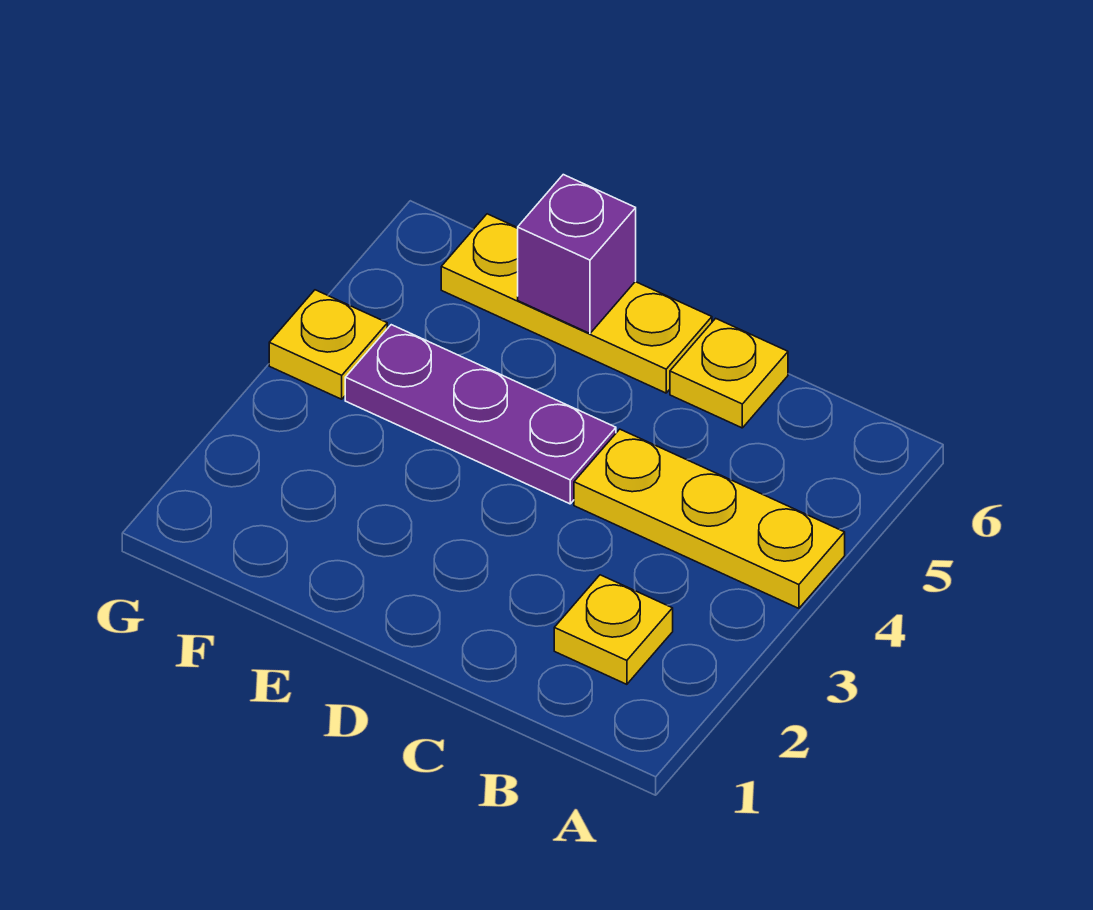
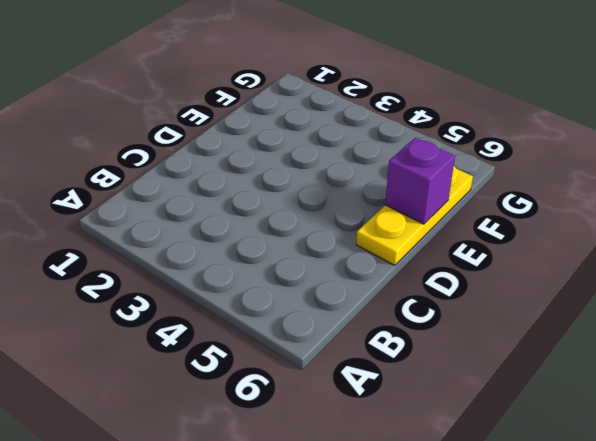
none -> yellow plate A4:C4 level 1
none -> yellow plate B2 level 1

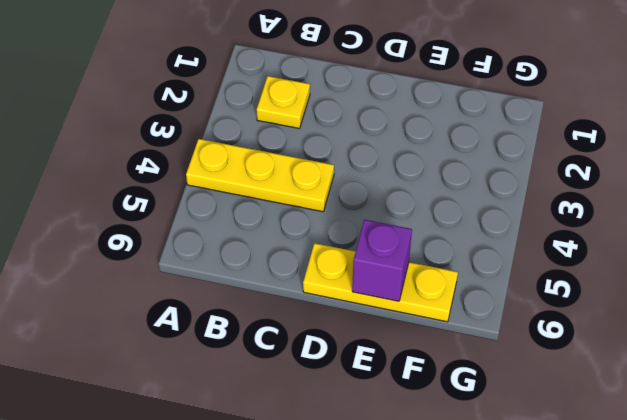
none -> yellow plate C6 level 1
none -> purple plate D4:F4 level 1

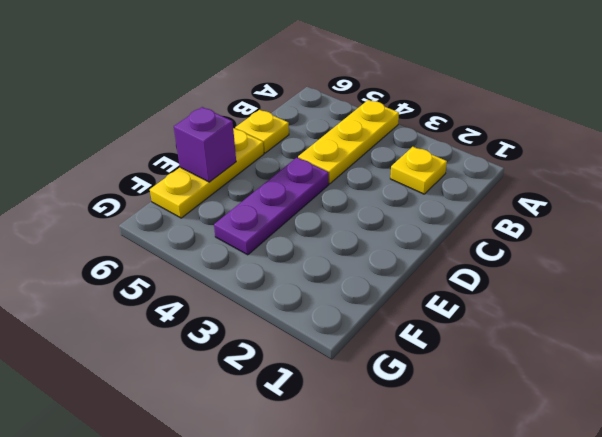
none -> yellow plate G4 level 1

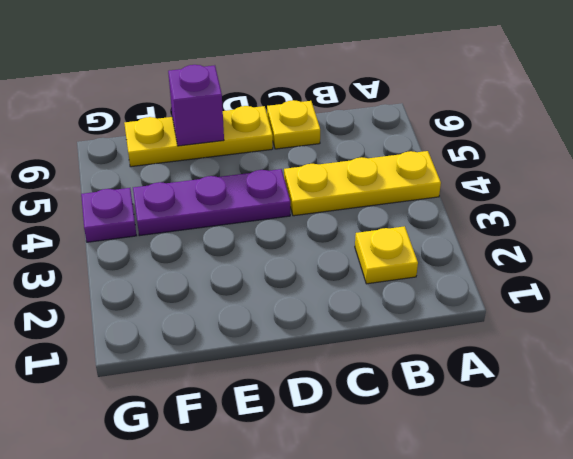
purple plate G4 level 1 -> yellow plate G4 level 1

